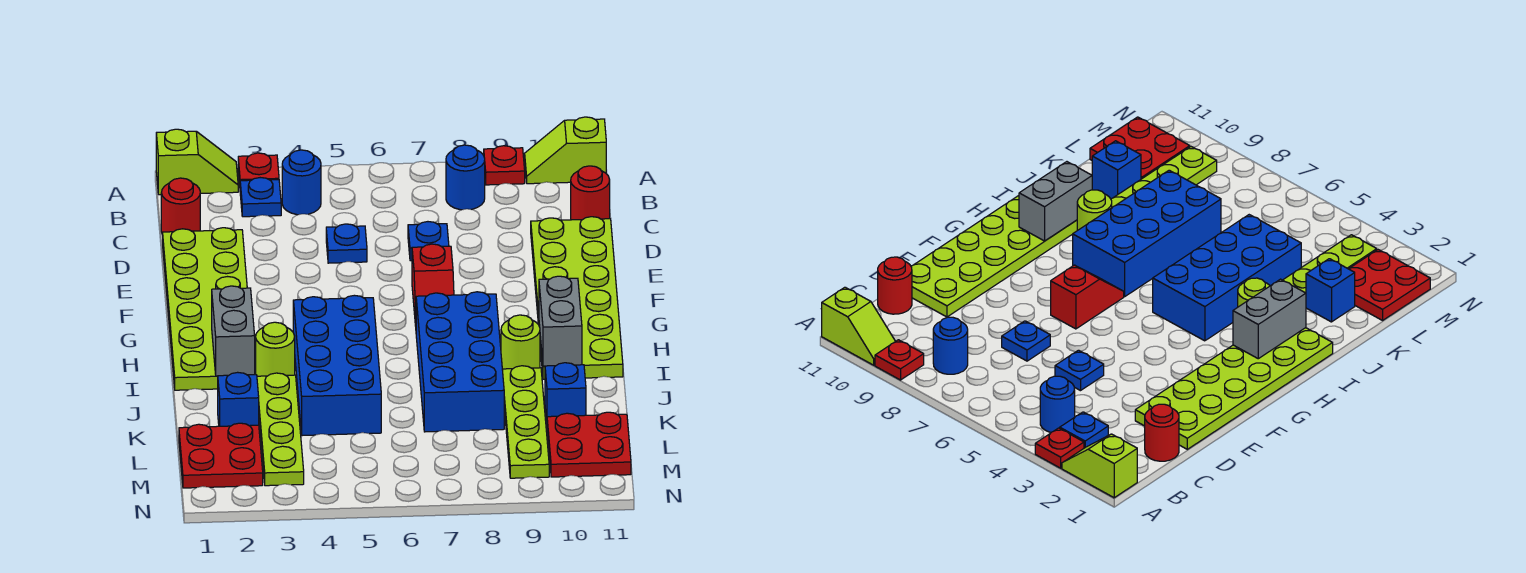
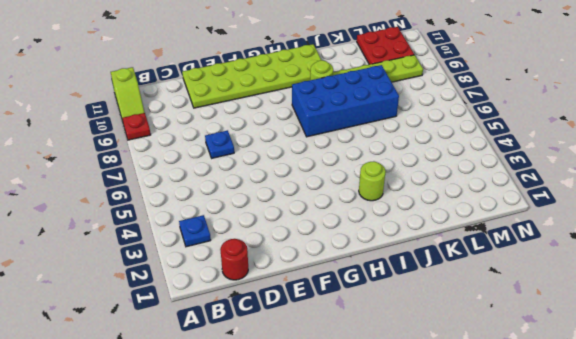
none -> lime slope A1:A2 level 1 top 1
none -> red plate A3 level 1
none -> blue round brick B4 level 1

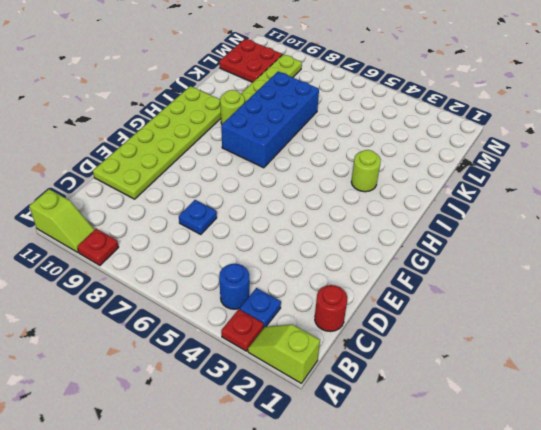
none -> blue round brick B8 level 1
none -> red round brick C11 level 1
none -> lime plate D1:I2 level 1

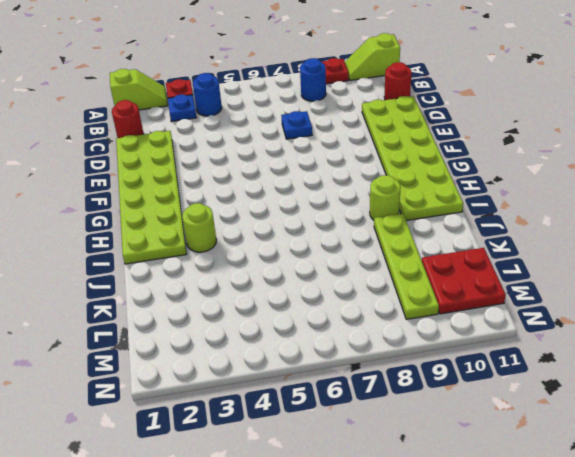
none -> blue plate D5 level 1
none -> red slope F7:G7 level 1 top F
none -> blue brick H4:K5 level 1

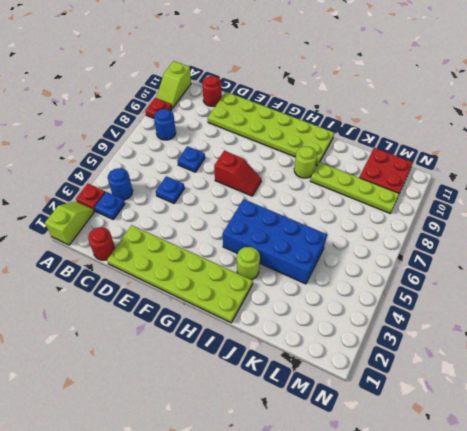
none -> blue brick H7:K8 level 1
none -> lime plate J3:M3 level 1
none -> blue brick K2 level 1

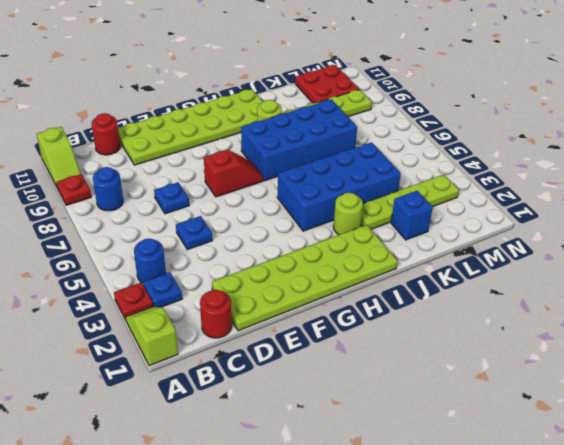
none -> blue brick K10 level 1
none -> red plate L1:M2 level 1
none -> grey brick H2:I2 level 2

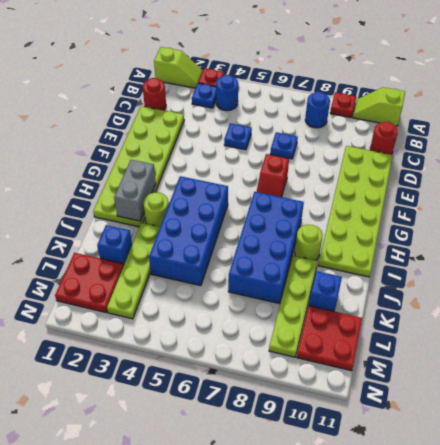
none -> grey brick H10:I10 level 2

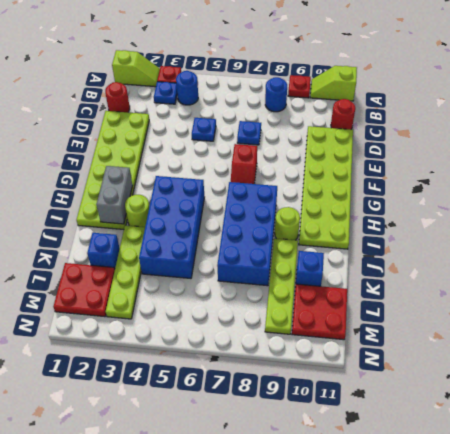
none -> grey brick H10:I10 level 2

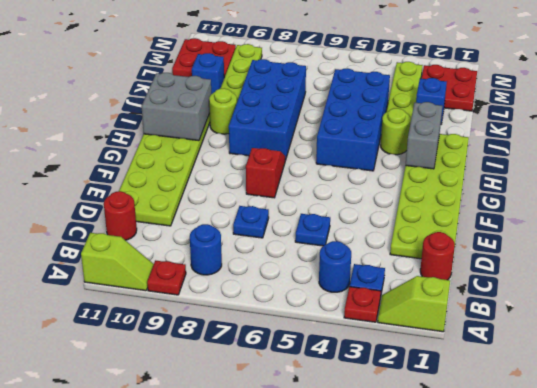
grey brick H10:I11 level 2 -> grey brick H10:I10 level 2

